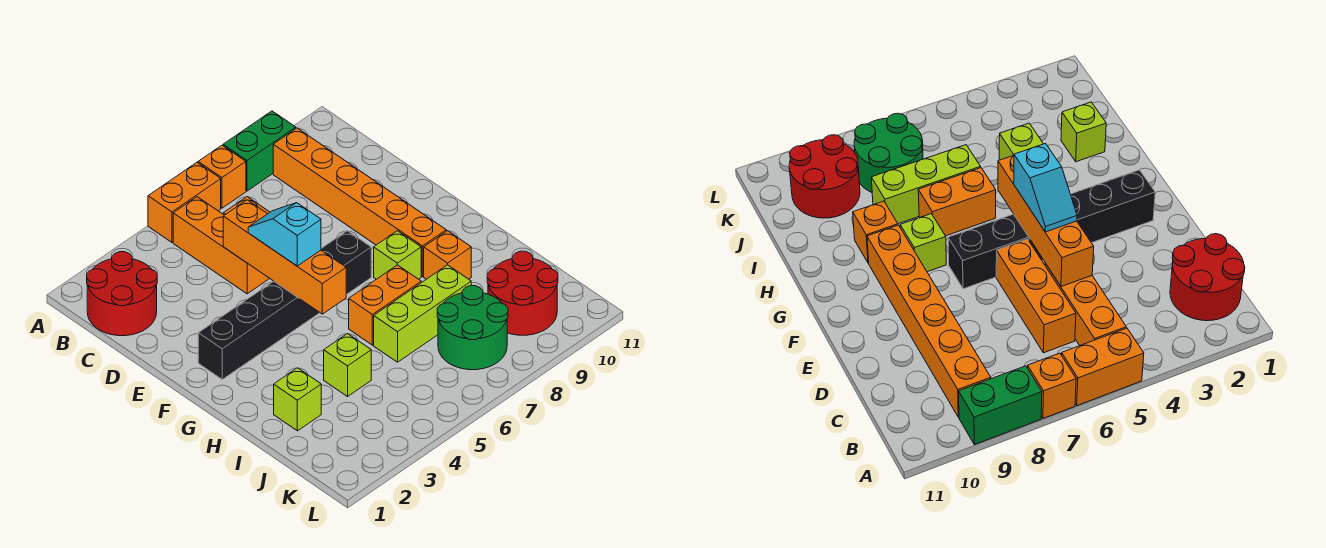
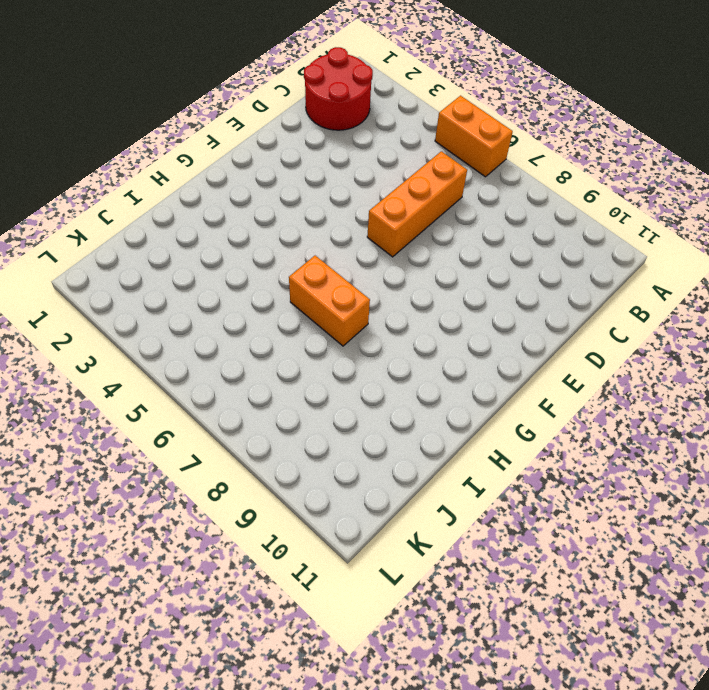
none -> orange brick A7 level 1
none -> green brick A8:A9 level 1
none -> orange brick B5:D5 level 1

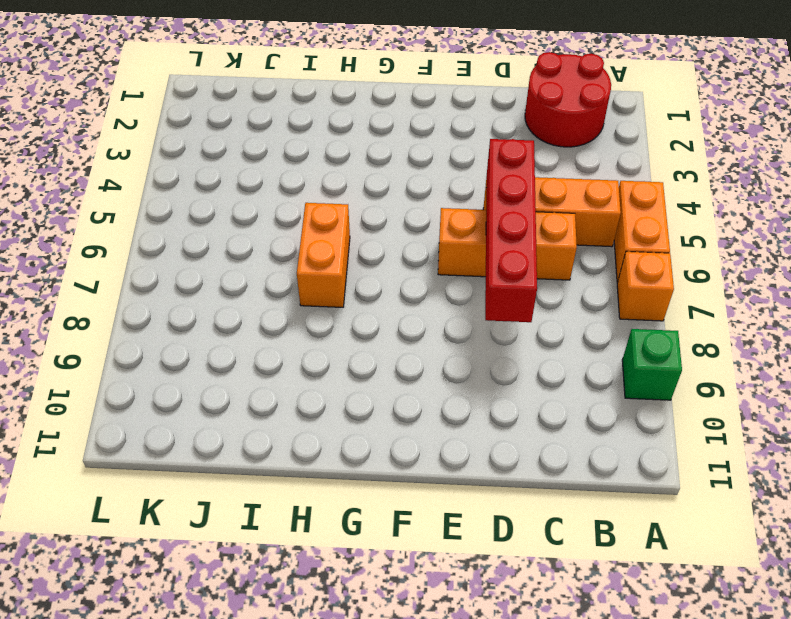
green brick A9 level 1 -> green brick A8:A9 level 1
red brick D5:D8 level 2 -> orange brick D5:G5 level 2
none -> orange brick B9:G9 level 1
none -> black brick F2:F7 level 1
none -> lime brick G8 level 1

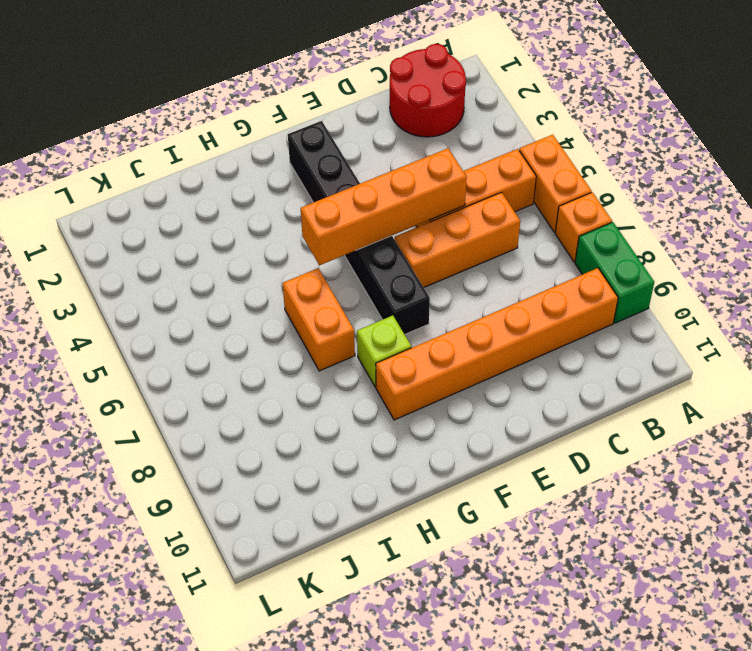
none -> orange brick H9 level 1
none -> lime brick I2 level 1
none -> lime brick I4 level 1

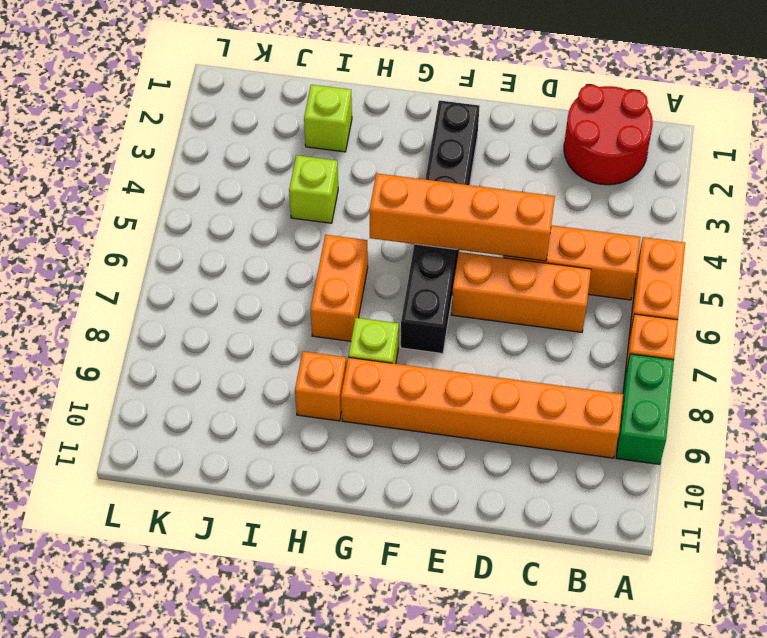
none -> lime brick I6:I8 level 1
none -> green round brick J7:K8 level 1
none -> red round brick J9:K10 level 1

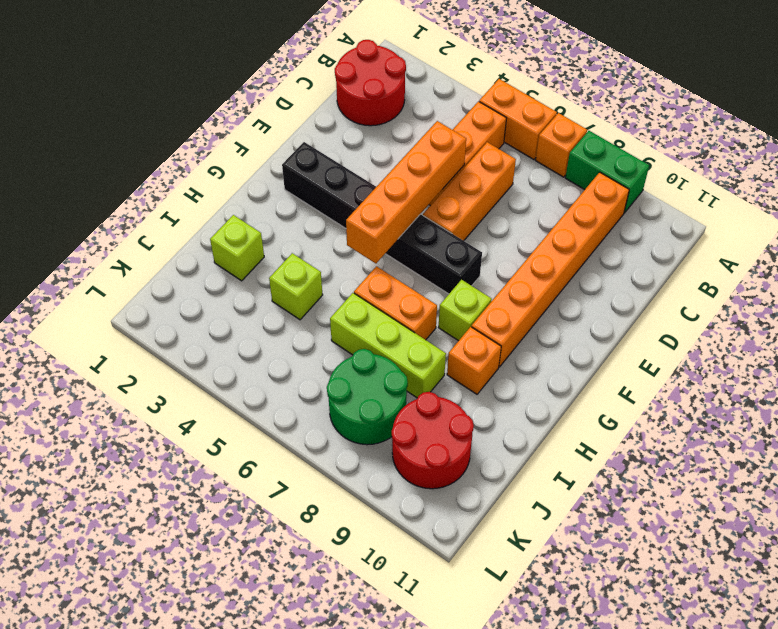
none -> cyan slope E5:F5 level 3 top F

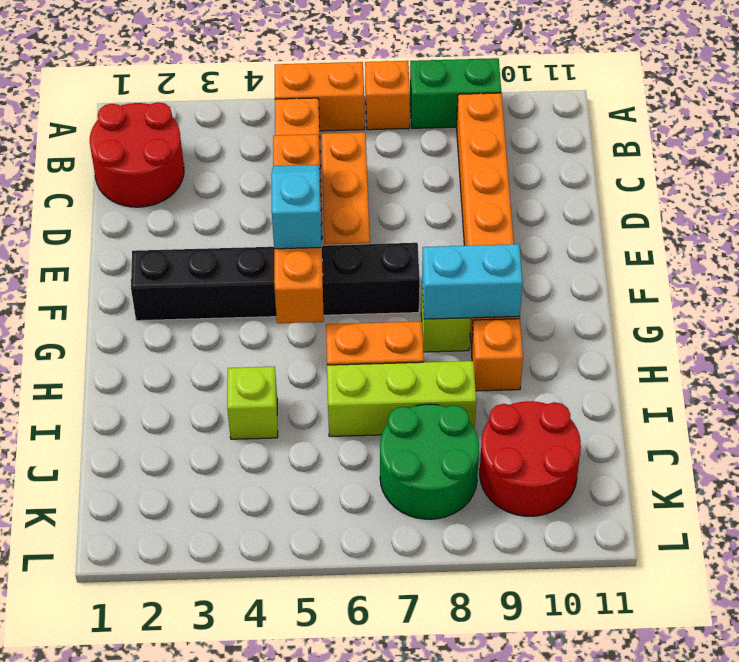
cyan brick G8:G9 level 2 -> none
none -> lime brick I2 level 1

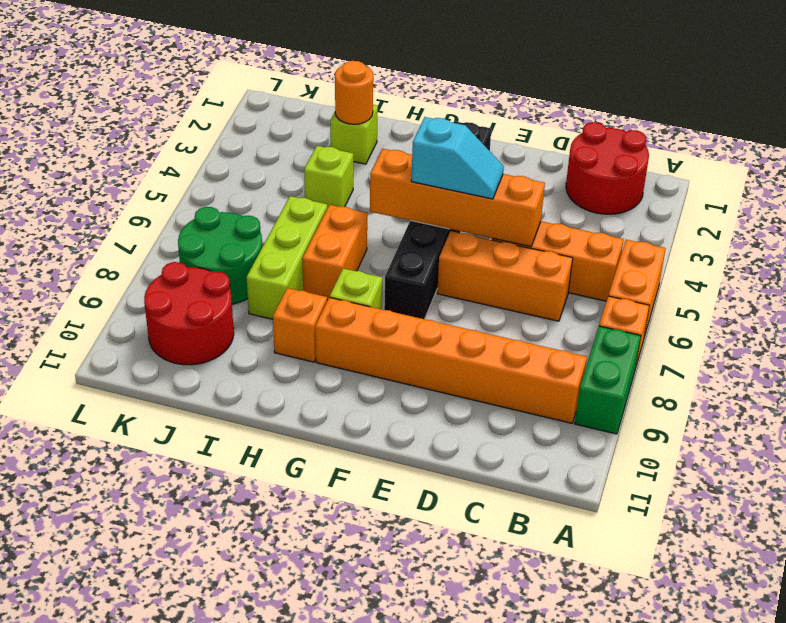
orange round brick I2 level 2 -> none

